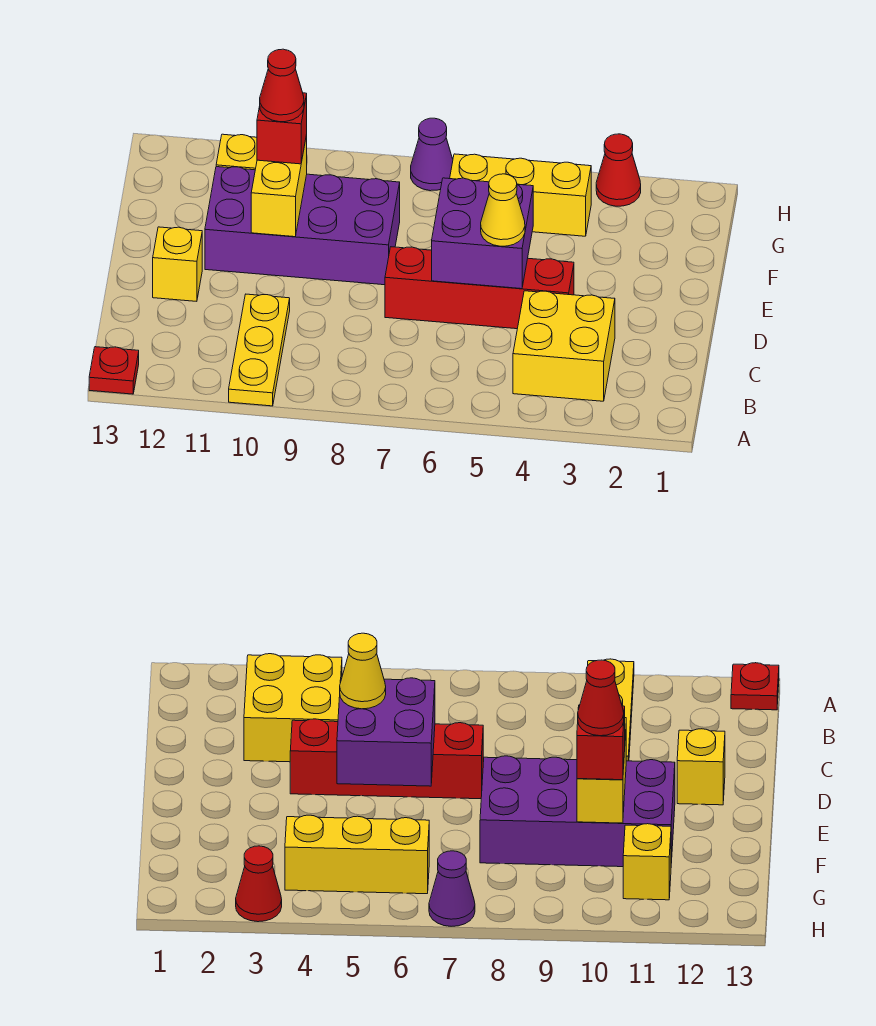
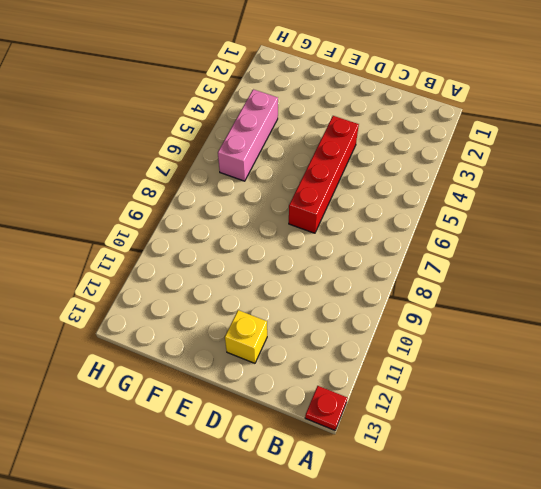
pink brick G4:G6 level 1 -> yellow brick G4:G6 level 1
none -> yellow plate A10:C10 level 1
none -> yellow brick B3:C4 level 1
none -> purple brick E8:F11 level 1

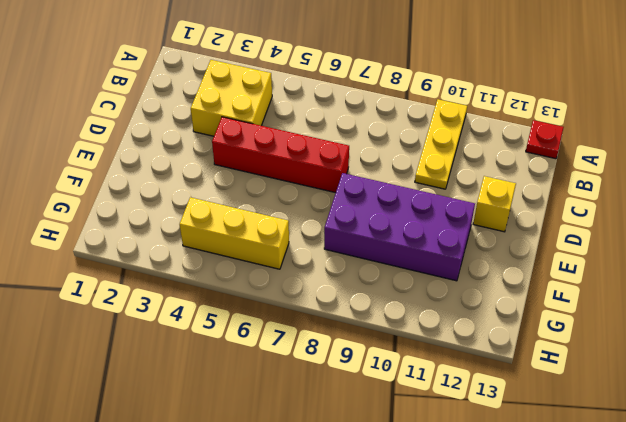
none -> yellow brick G11 level 1
none -> red cone H3 level 1
none -> purple cone H7 level 1

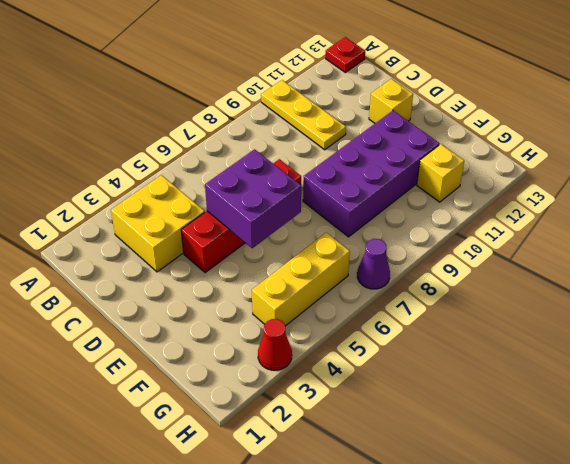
none -> yellow brick E10:F10 level 2
none -> yellow cone D5 level 3
none -> red brick F10 level 3

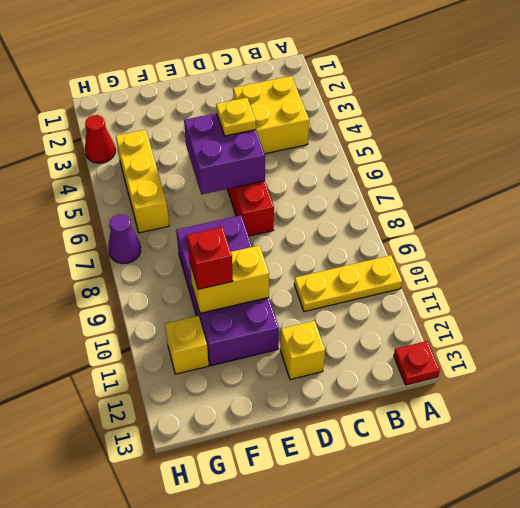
yellow plate D5 level 3 -> yellow cone D5 level 3
none -> red cone F10 level 4

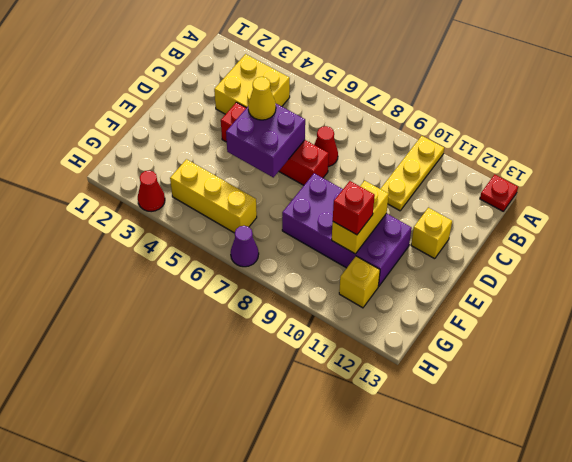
red cone C7 level 1 -> red cone F10 level 4

